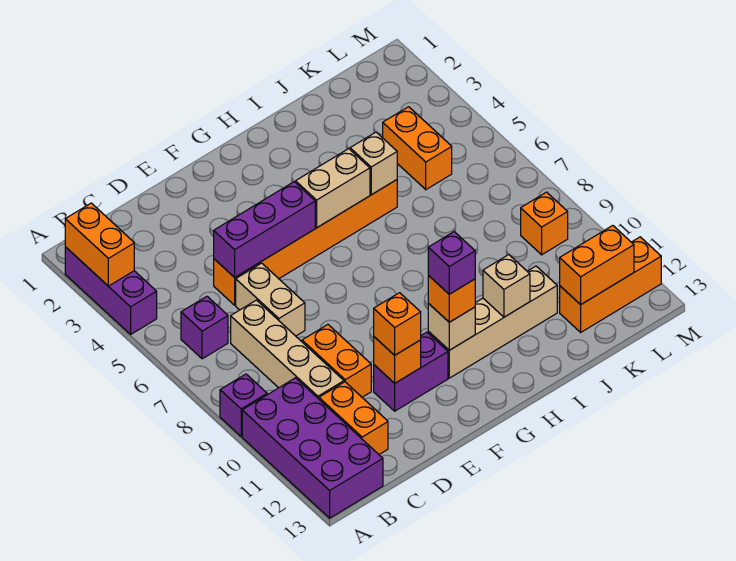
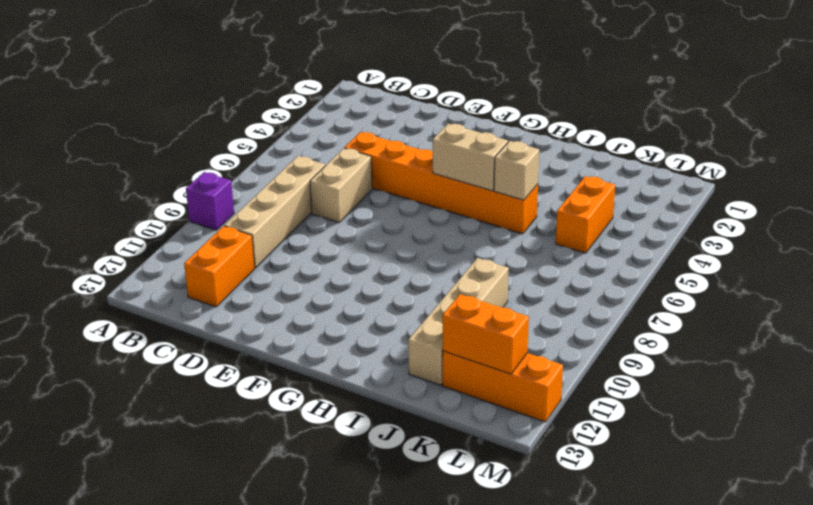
tan brick J9:J12 level 1 -> tan brick G11:J11 level 1
none -> purple brick A2:A4 level 1
none -> purple brick A10:B13 level 1
none -> purple brick B6 level 1

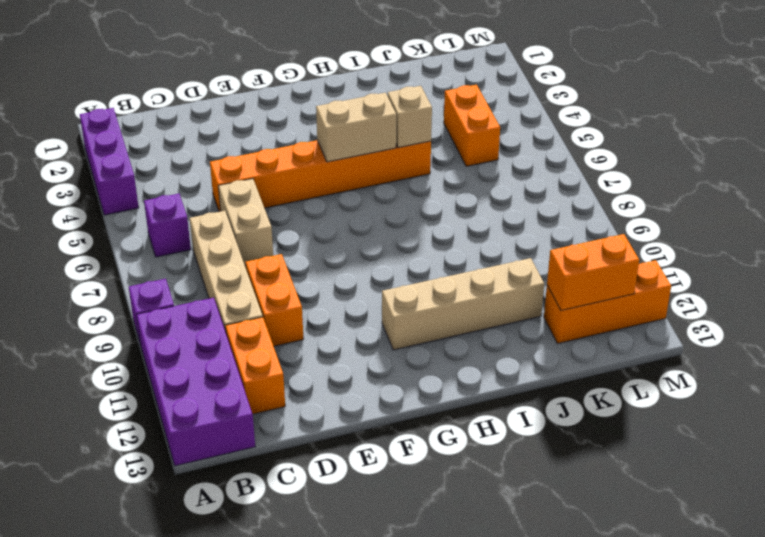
none -> purple brick E11:F11 level 1
none -> orange brick L9 level 1
none -> orange brick A2:A3 level 2

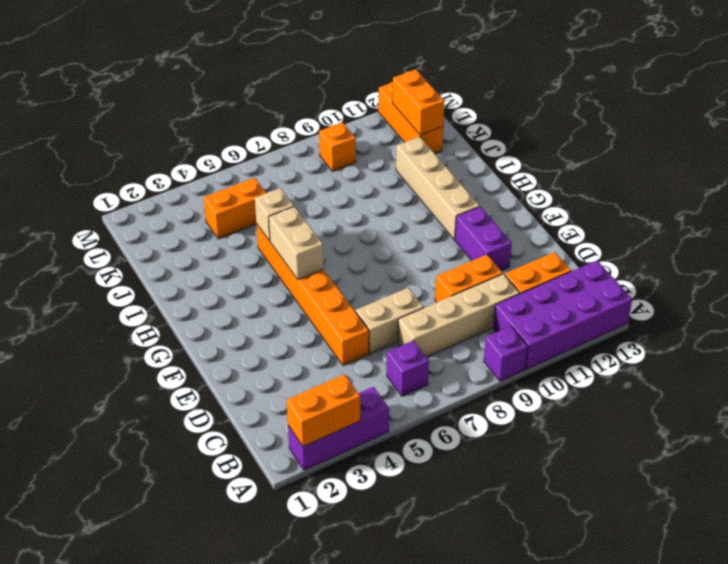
none -> purple brick D5:F5 level 2
none -> orange brick E11 level 2
none -> tan brick G11 level 2

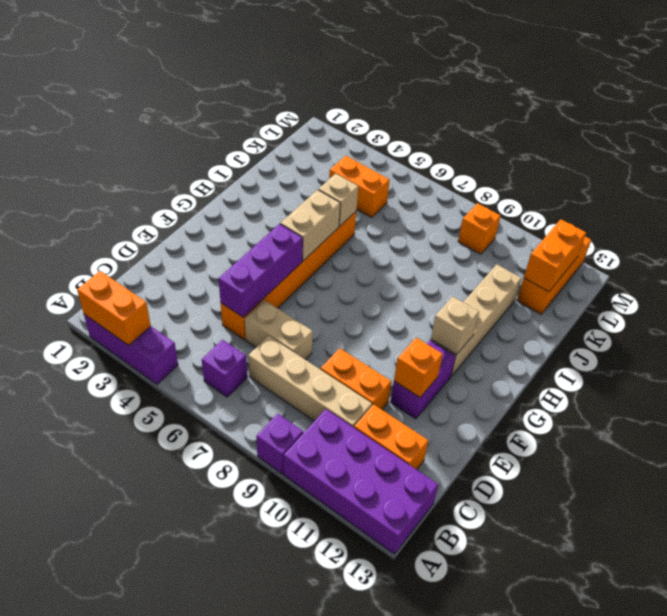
none -> tan brick I11 level 2
none -> orange brick E11 level 3
none -> orange brick G11 level 3

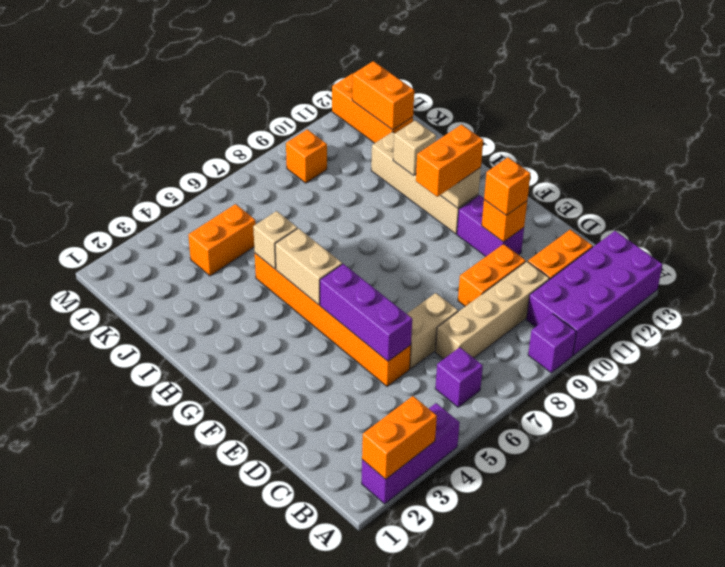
orange brick G10:G11 level 3 -> orange brick G11 level 3
none -> purple brick G11 level 4

